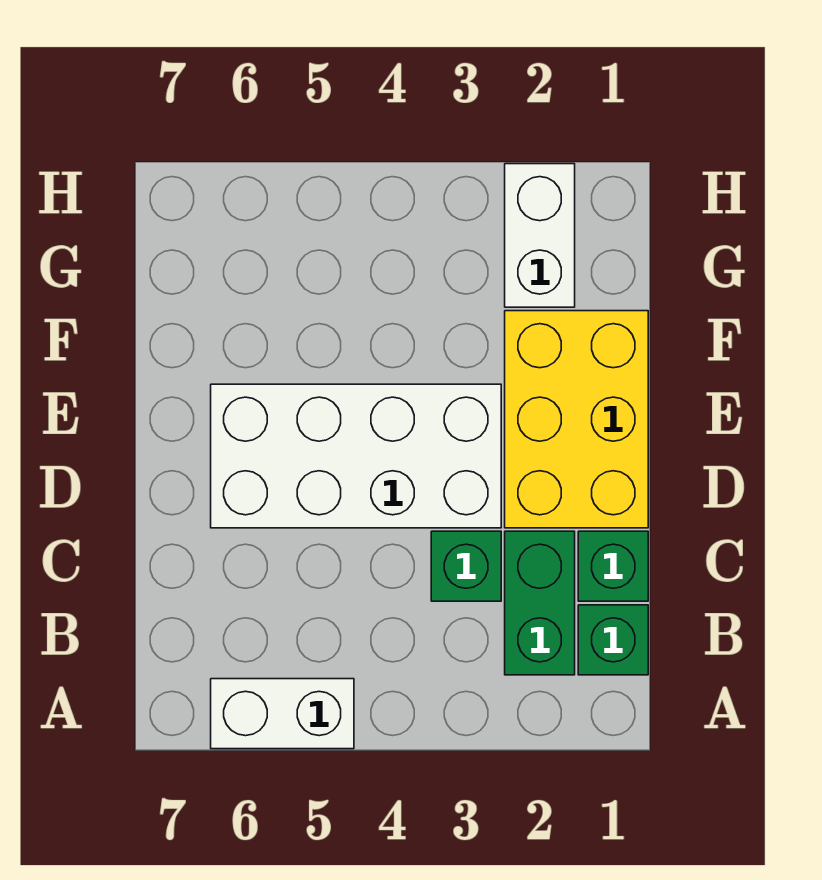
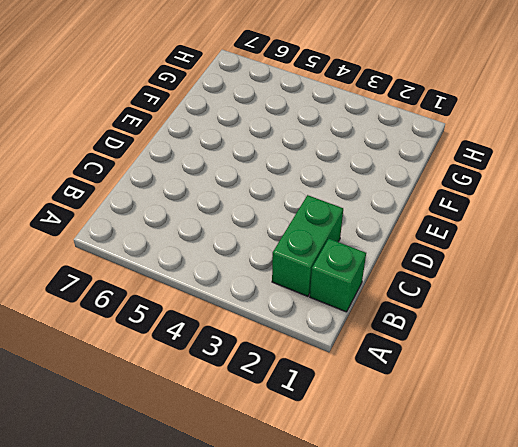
none -> white brick A5:A6 level 1
none -> green brick C1 level 1

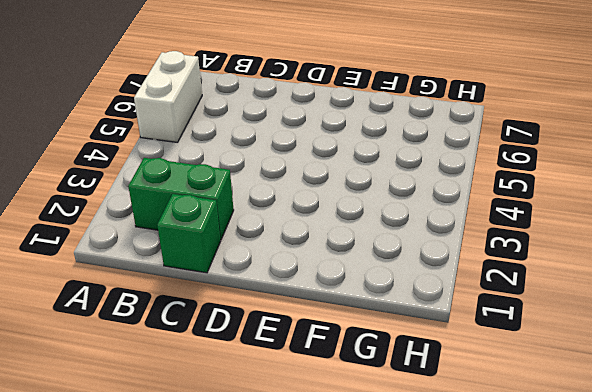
none -> green brick B1 level 1
none -> green brick C3 level 1

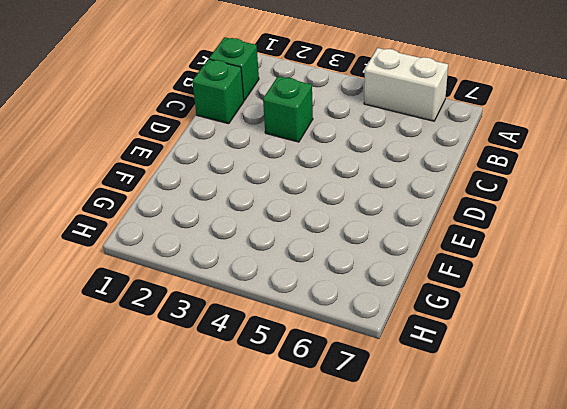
none -> green brick B2:C2 level 1
none -> yellow brick D1:F2 level 1

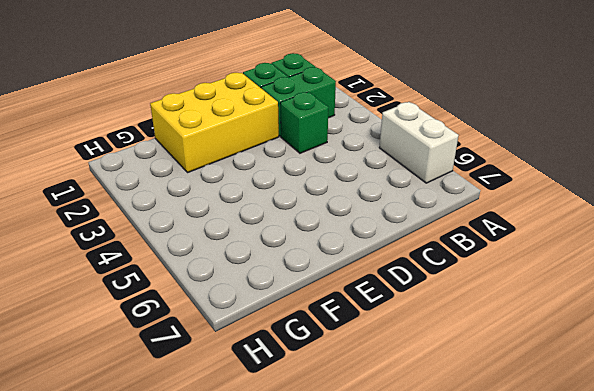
none -> white brick D3:E6 level 1
none -> white brick G2:H2 level 1

